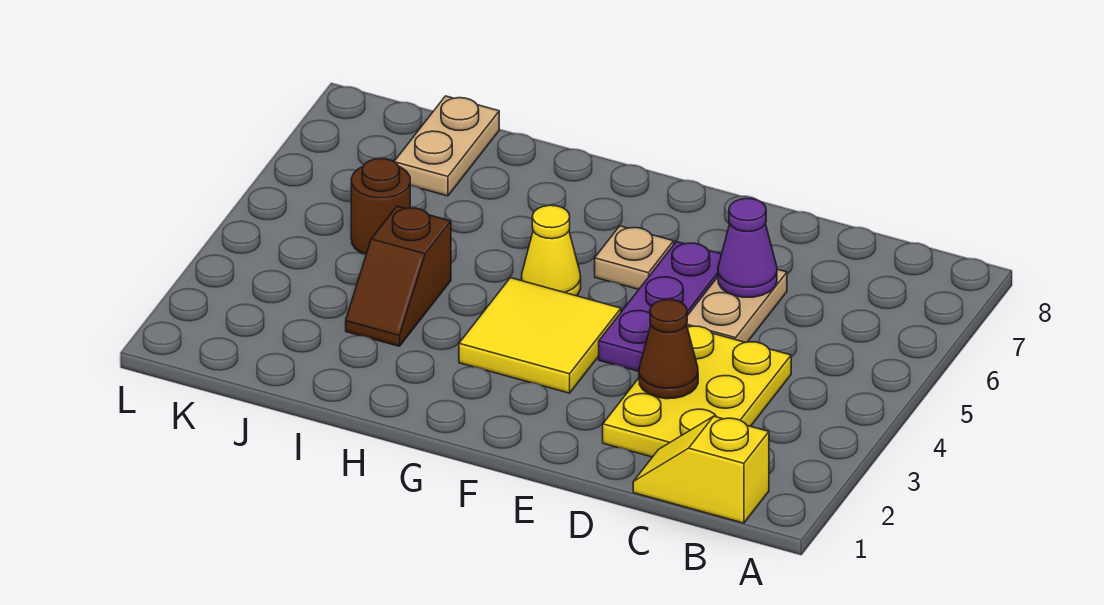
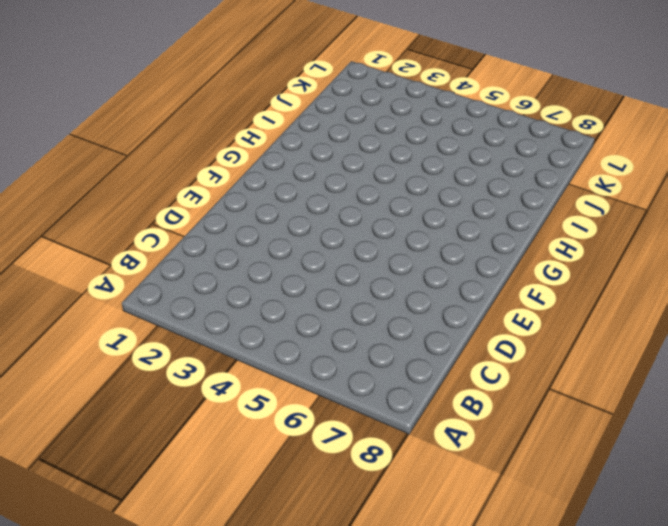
none -> yellow slope B1:C1 level 1 top B
none -> yellow plate C2:D4 level 1
none -> tan plate D5:D6 level 1

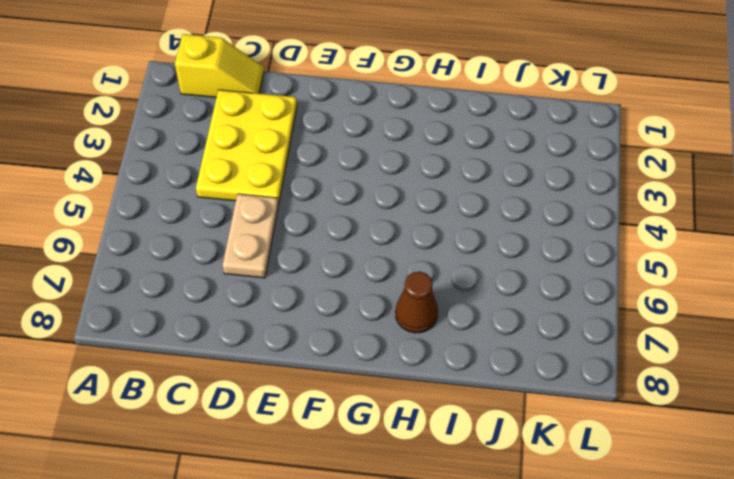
brown cone H7 level 1 -> brown cone D3 level 2
none -> purple plate E4:E6 level 1
none -> yellow tile F3:G4 level 1
none -> tan plate F6 level 1

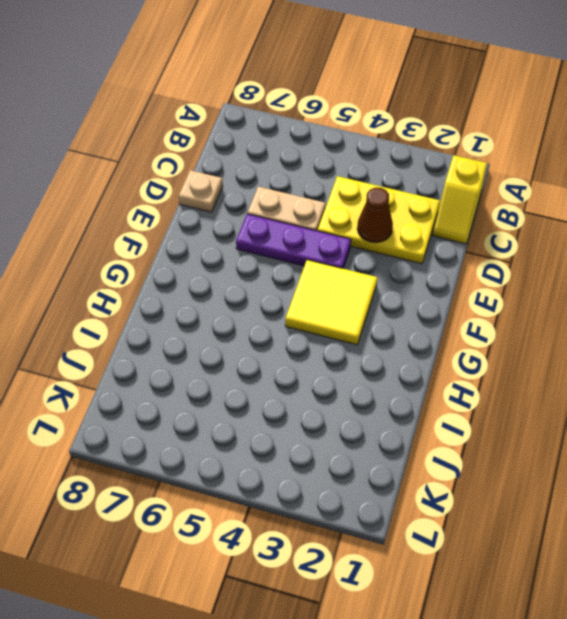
tan plate D8 level 1 -> tan plate F6 level 1
none -> yellow cone G5 level 1
none -> brown slope I3:I4 level 1 top 4
none -> brown round brick J5 level 1

